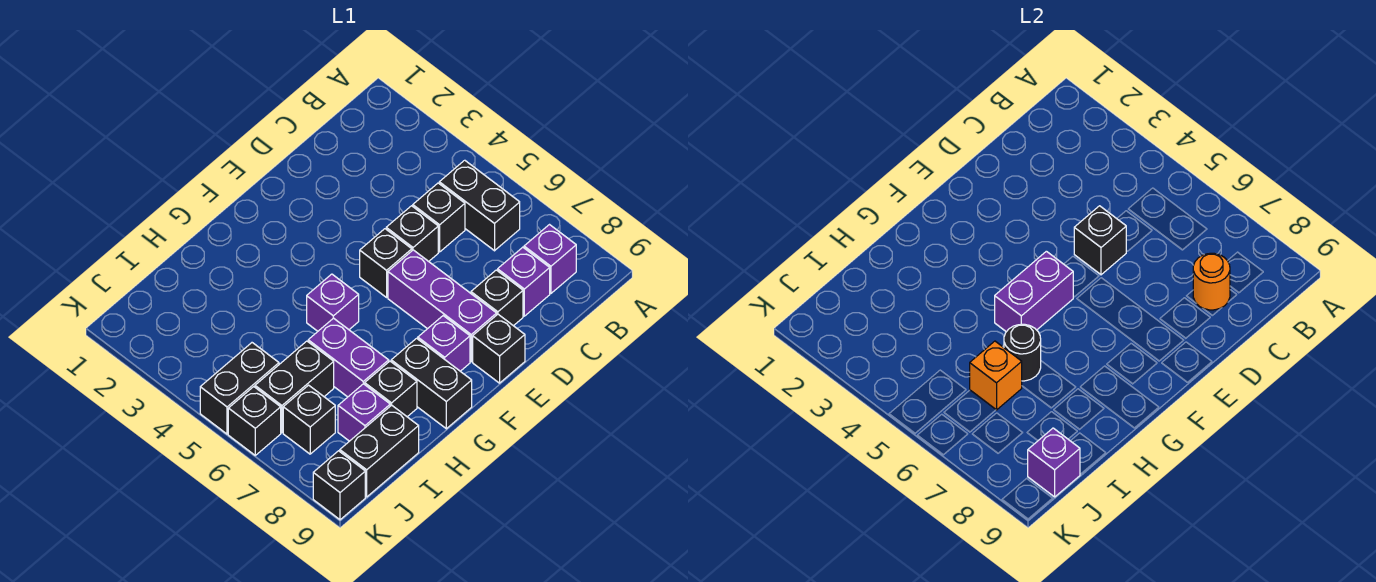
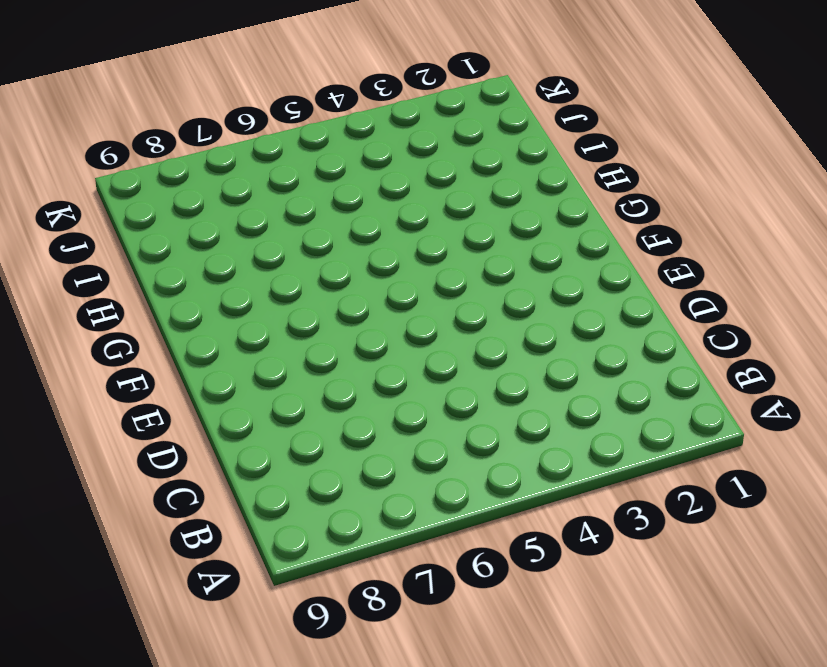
none -> black brick B5:B6 level 1
none -> purple brick B8 level 1
none -> black brick C5 level 1

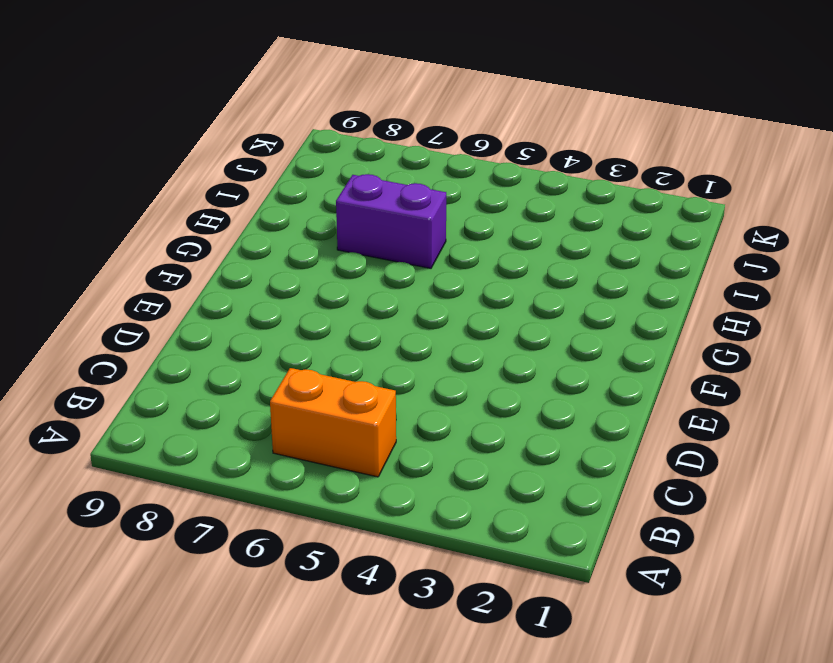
orange brick B5:B6 level 1 -> black brick B5:B6 level 1
none -> purple brick B8 level 1
none -> black brick C5 level 1
none -> purple brick C8 level 1

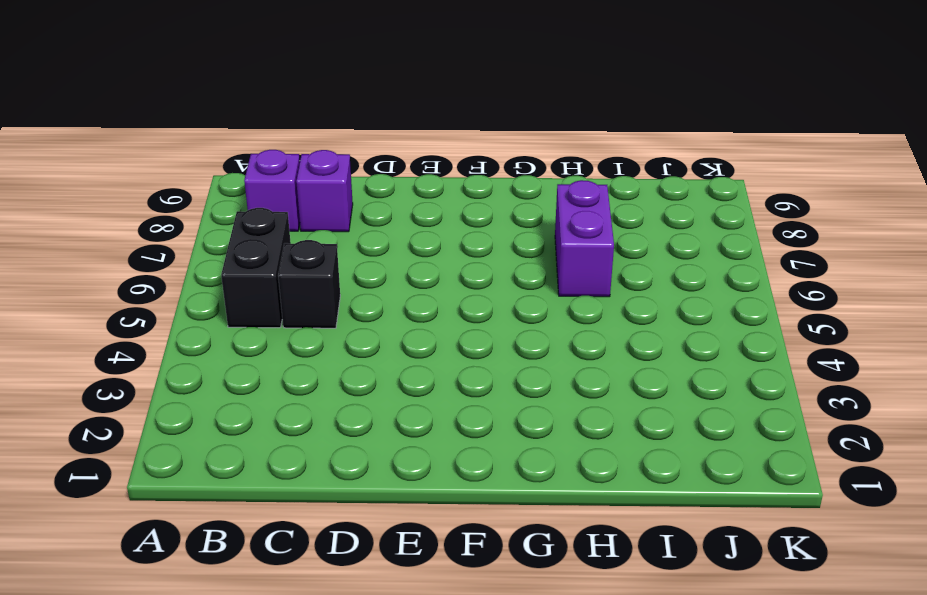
none -> black brick D5 level 1
none -> black brick D8 level 1
none -> black brick E5 level 1

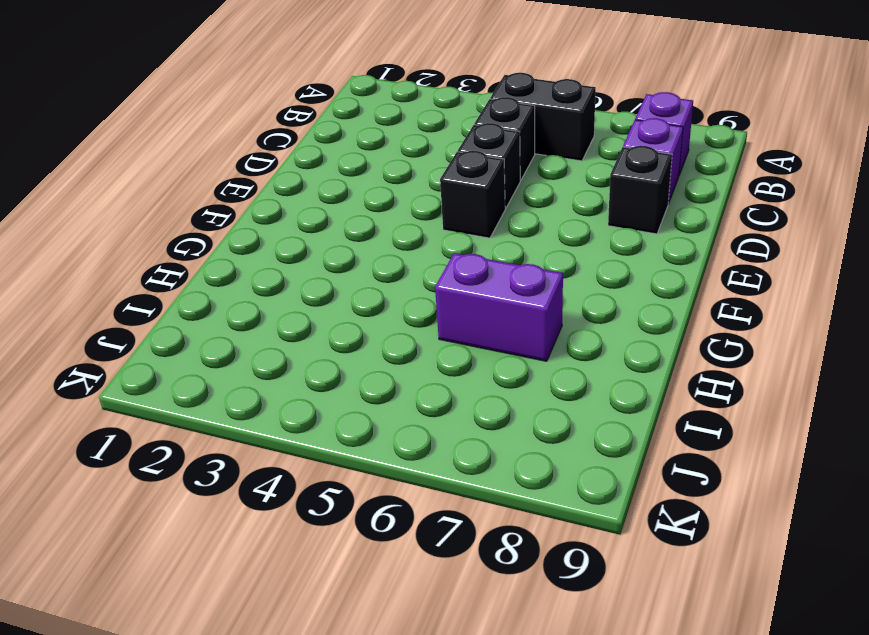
none -> purple brick E6:E8 level 1
none -> black brick E9 level 1
none -> purple brick F8 level 1

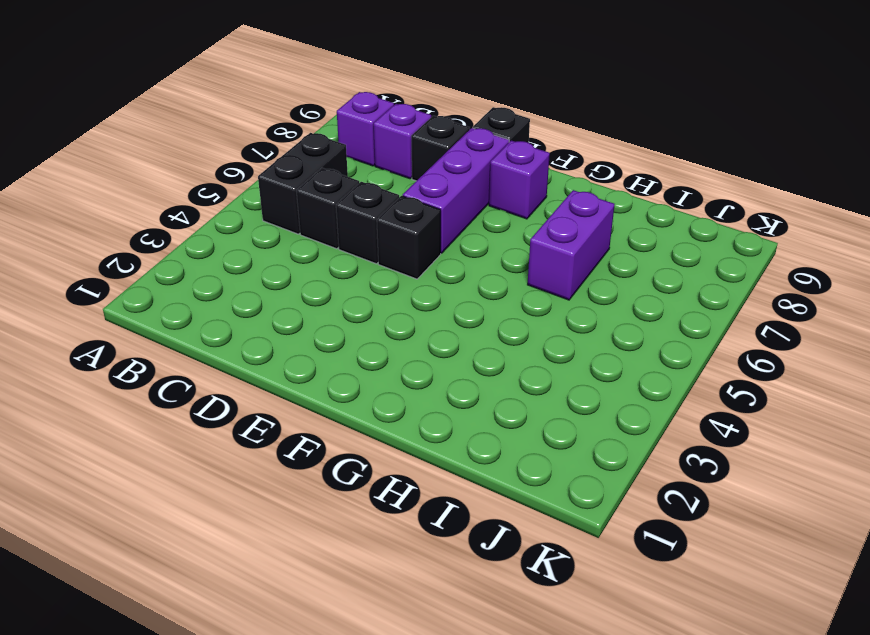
none -> purple brick G5 level 1
none -> black brick G8:G9 level 1
none -> black brick H8 level 1

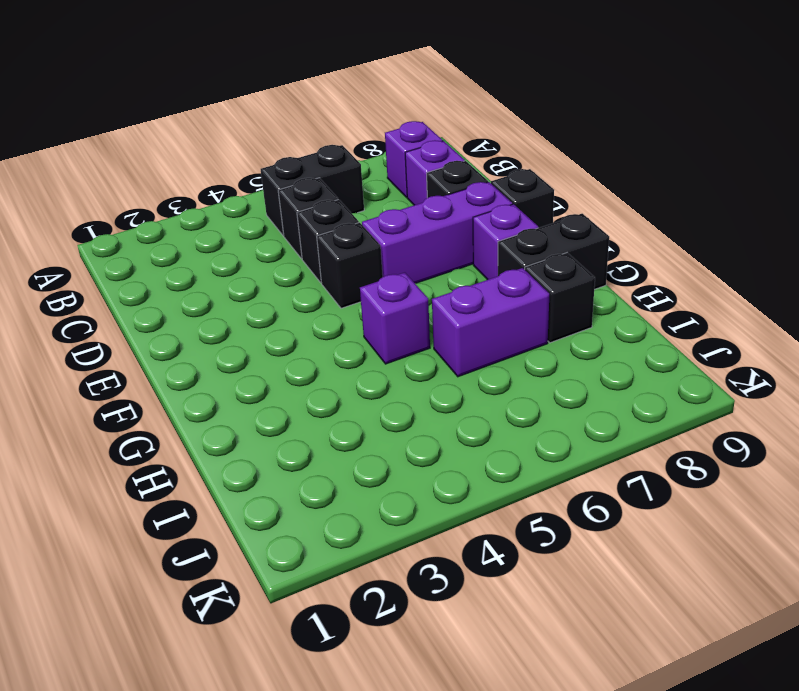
none -> black brick I6:J6 level 1
none -> purple brick I8 level 1
none -> black brick I9:J9 level 1

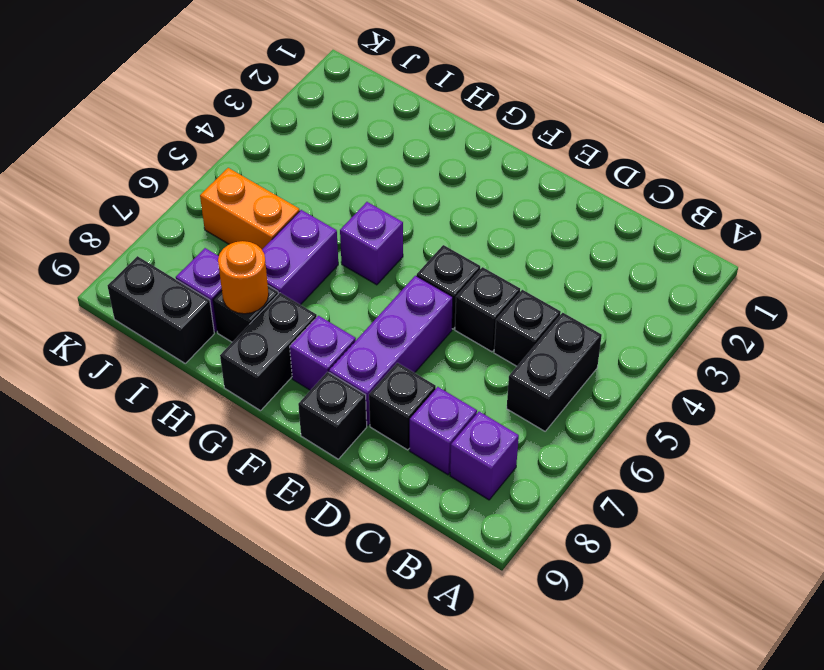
orange round brick H8 level 2 -> orange round brick C8 level 2
orange brick I6:J6 level 1 -> black brick I6:J6 level 1
none -> black brick J5:K5 level 1
none -> black brick J7 level 1
none -> black brick K6 level 1

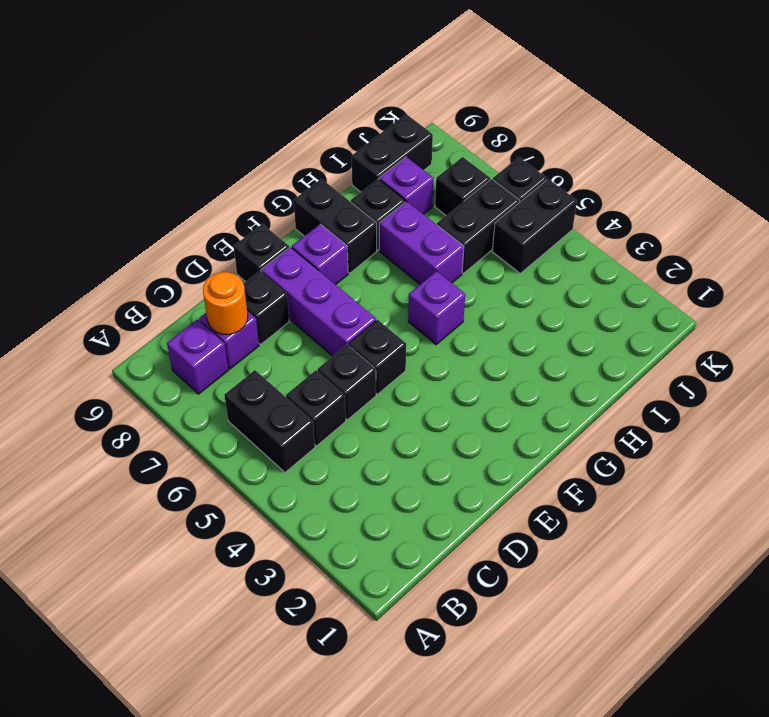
none -> black brick K9 level 1
none -> black brick D5 level 2
none -> purple brick F5:G5 level 2

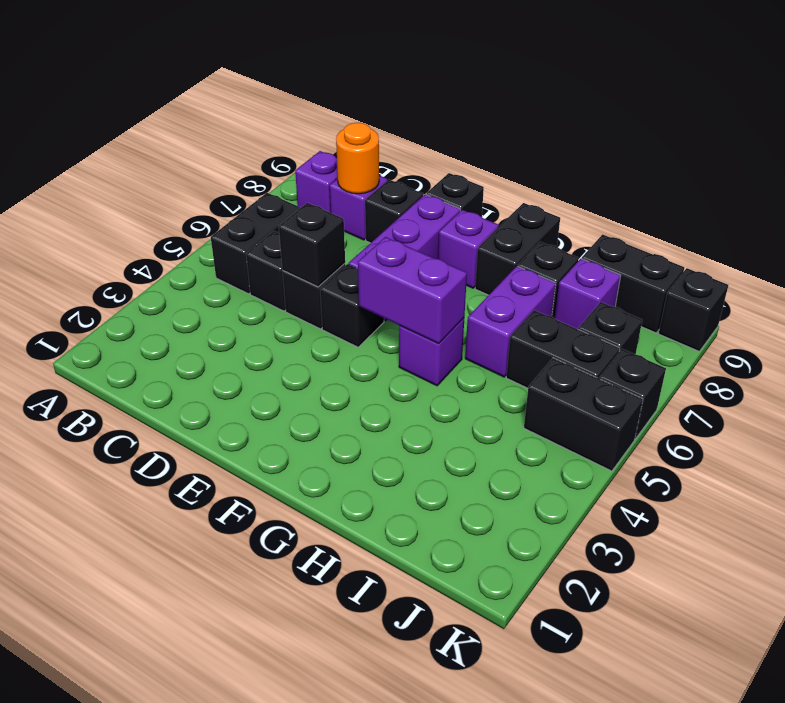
none -> black round brick H6 level 2
none -> orange brick I6 level 2
none -> purple brick J9 level 2

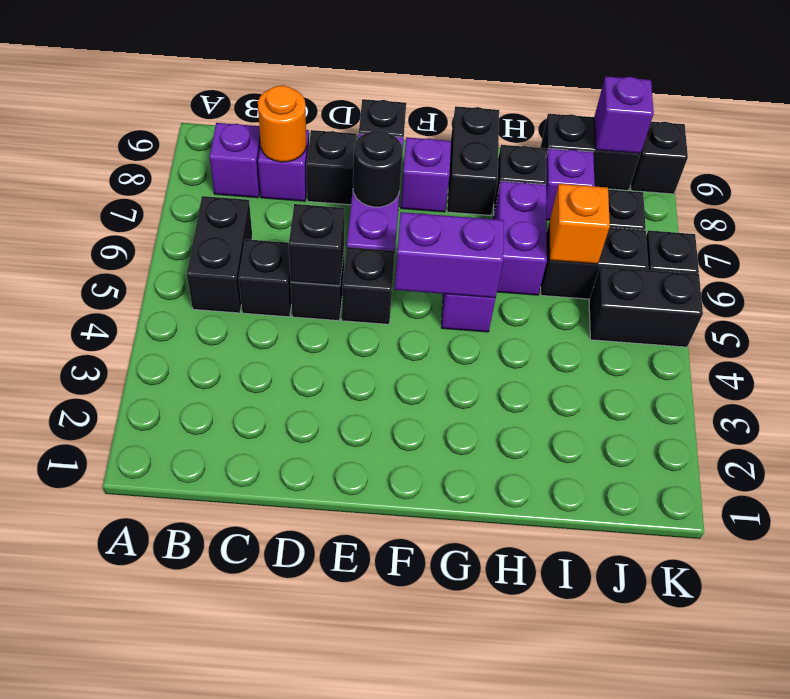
black round brick E7 level 2 -> black round brick H6 level 2

